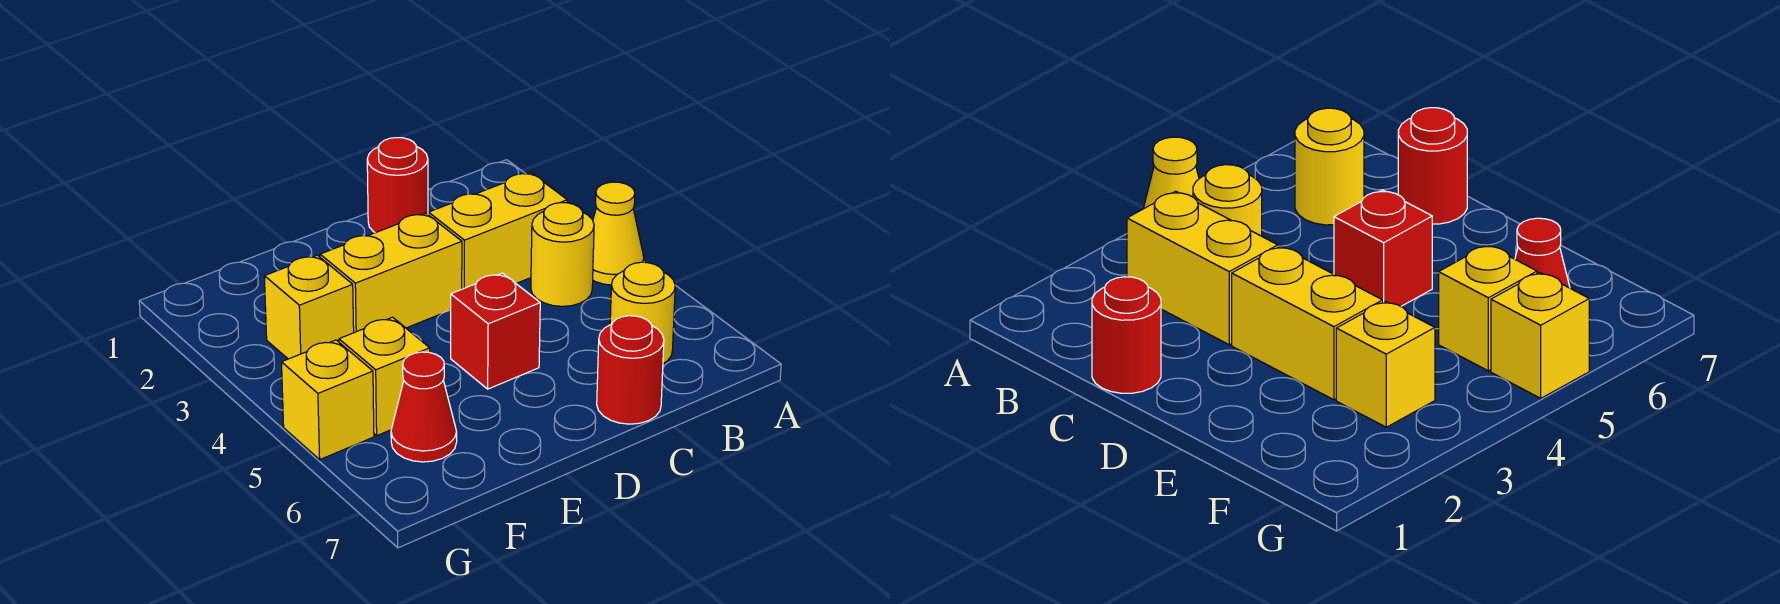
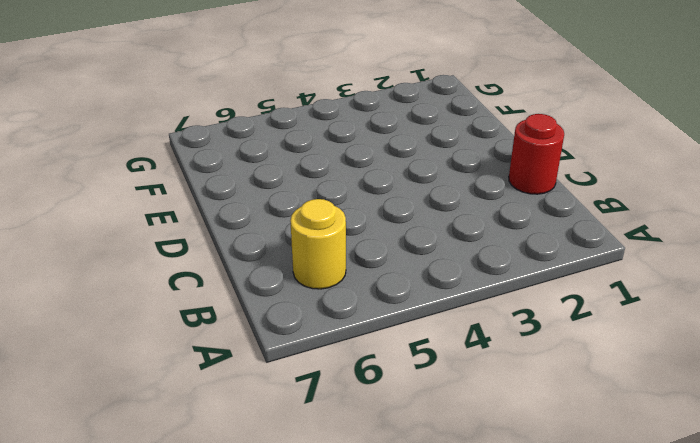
none -> yellow cone A4 level 1
none -> yellow brick B3:C3 level 1
none -> yellow round brick B4 level 1

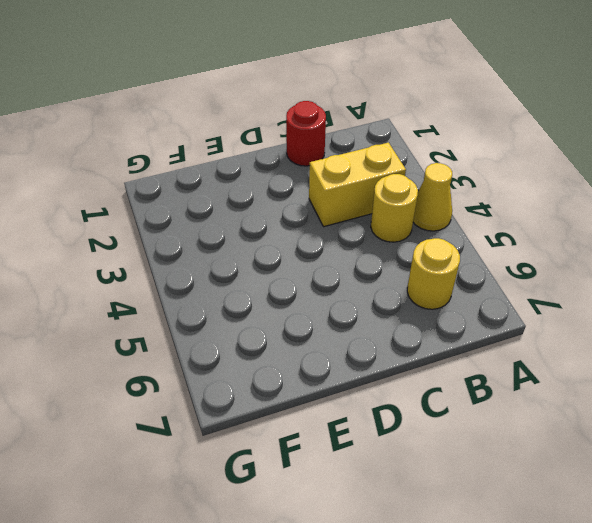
none -> red round brick C7 level 1
none -> yellow brick D3:E3 level 1
none -> red brick D5 level 1

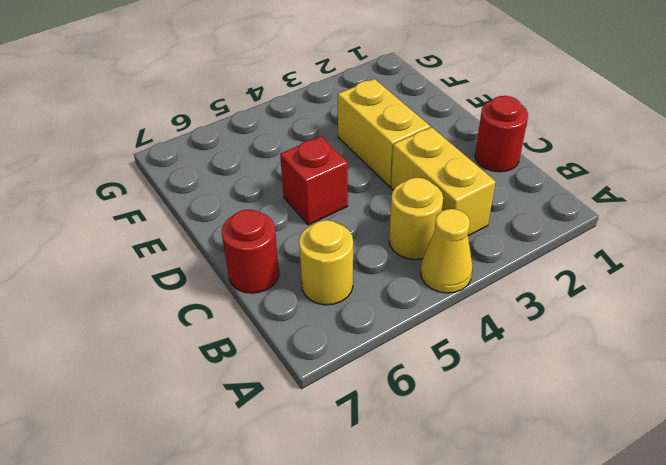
none -> yellow brick F3 level 1
none -> yellow brick F5 level 1
none -> red cone F6 level 1

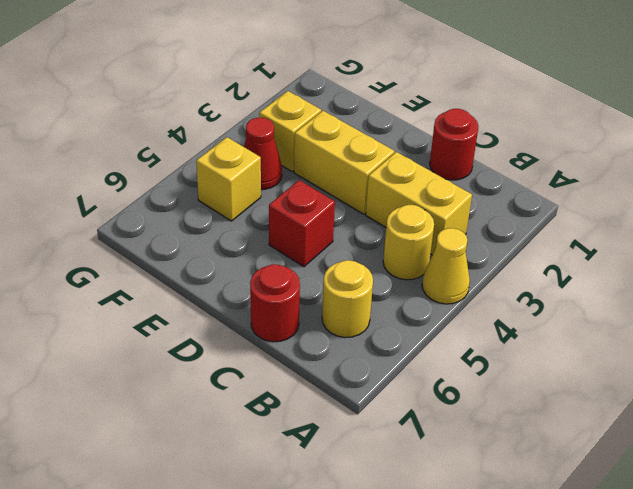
red cone F4 level 1 -> red cone F6 level 1
none -> yellow brick G5 level 1

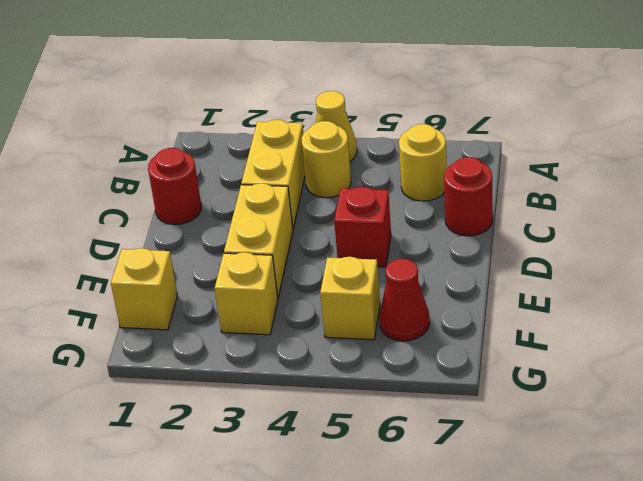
yellow brick F1 level 1 -> yellow brick G5 level 1

